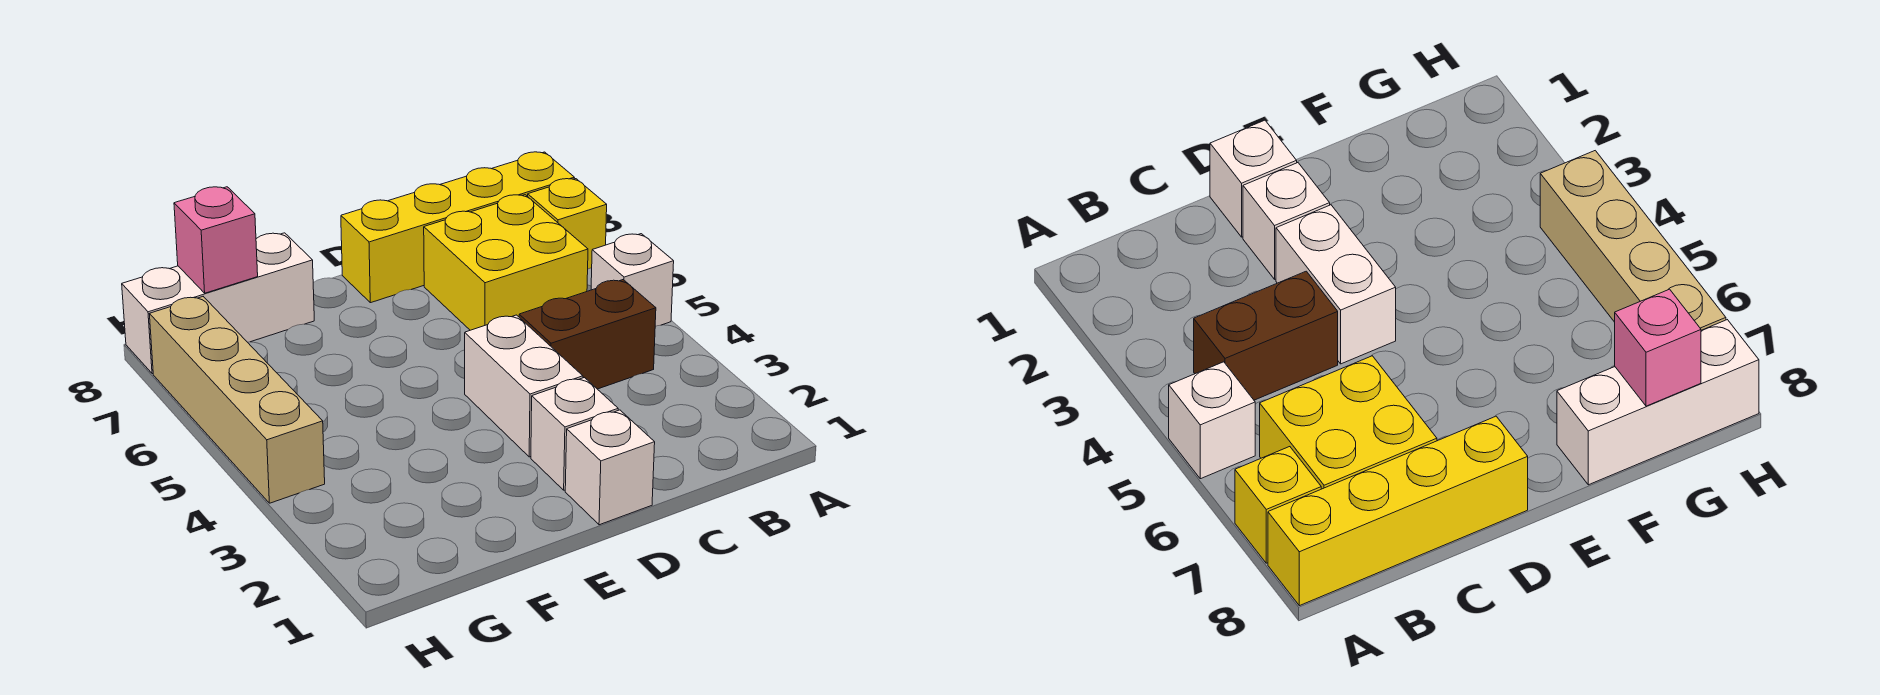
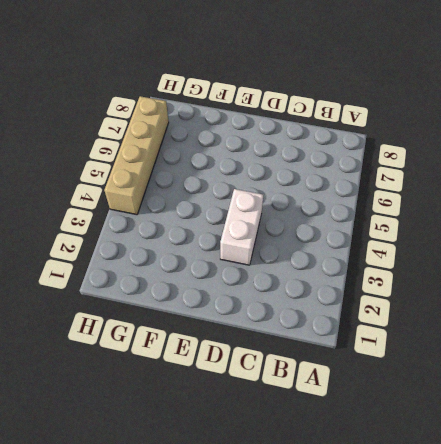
none -> white brick A5 level 1
none -> yellow brick A7 level 1

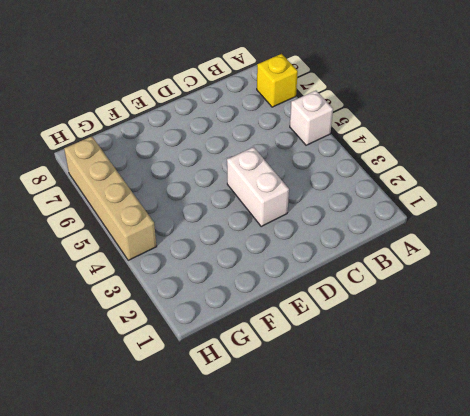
none -> yellow brick A8:D8 level 1
none -> brown brick B4:C4 level 1

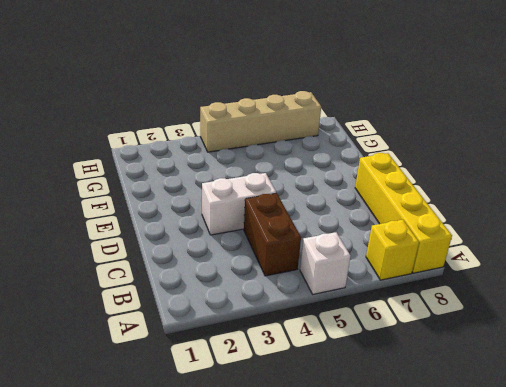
none -> yellow brick B6:C7 level 1
none -> white brick D1 level 1

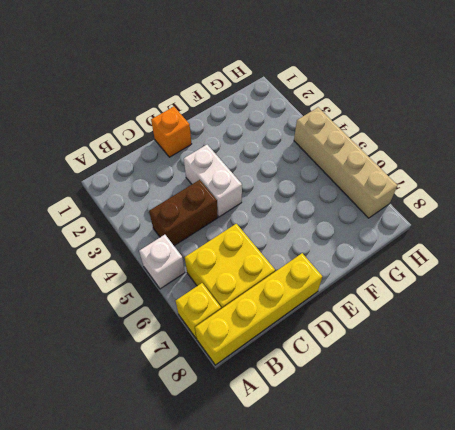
orange brick D1 level 1 -> white brick D1 level 1
none -> white brick D2 level 1
none -> white brick F8:H8 level 1

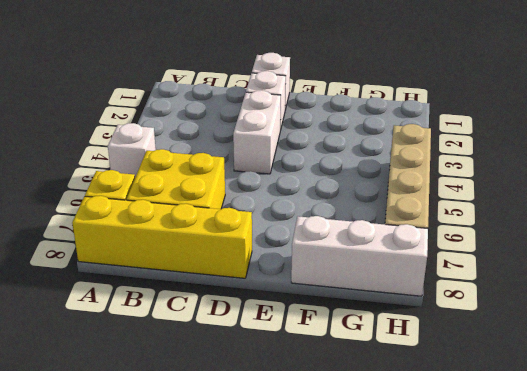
none -> brown brick B4:C4 level 1
none -> pink brick G8 level 2

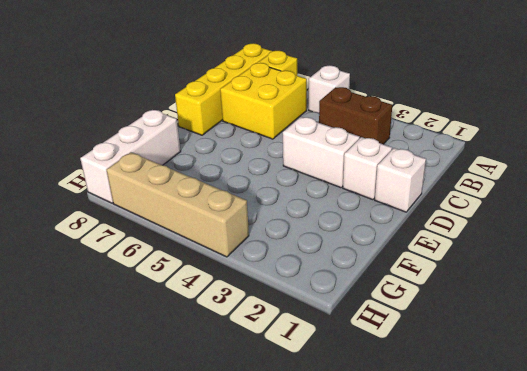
brown brick B3:B4 level 1 -> brown brick B4:C4 level 1
none -> pink brick G8 level 2

